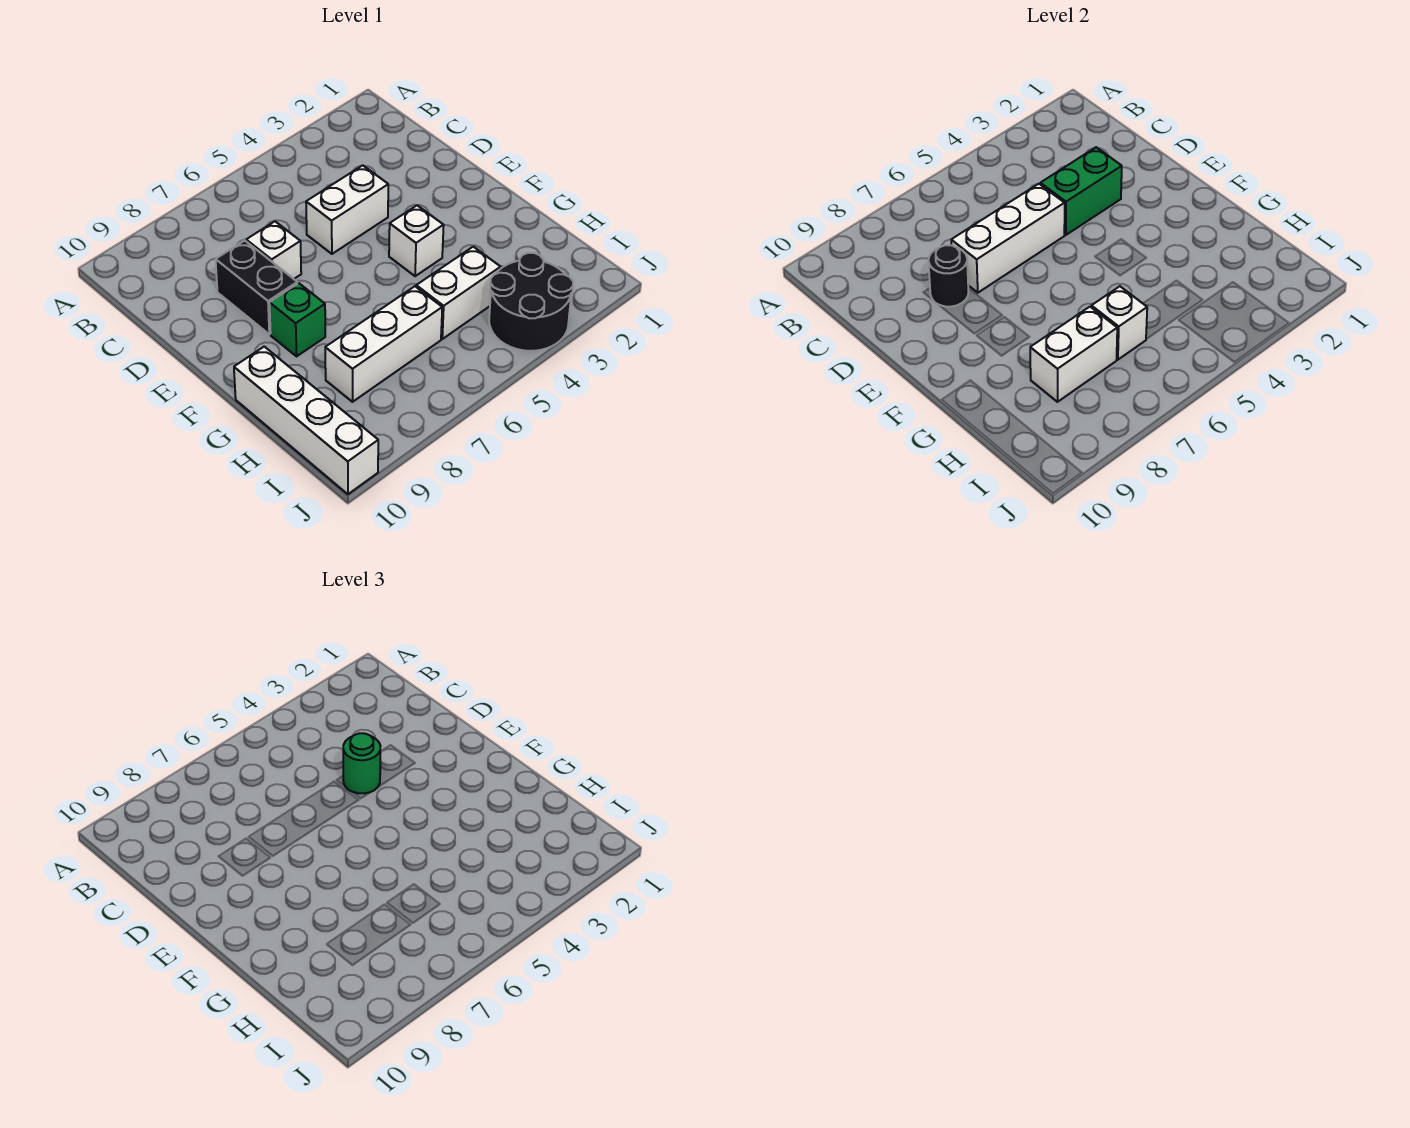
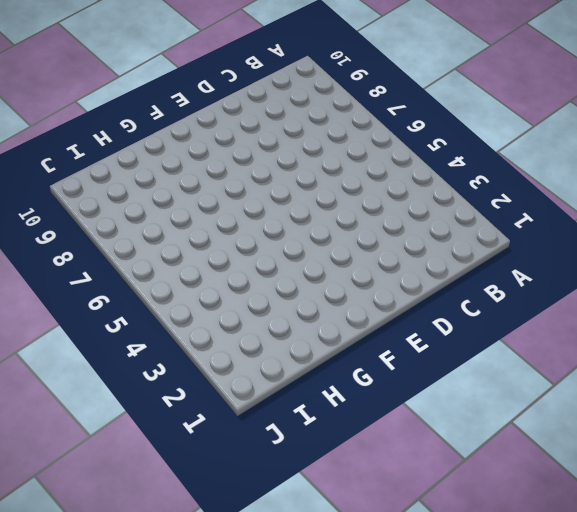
none -> white brick D4:D5 level 1
none -> white brick D7 level 1
none -> black brick D8:E8 level 1

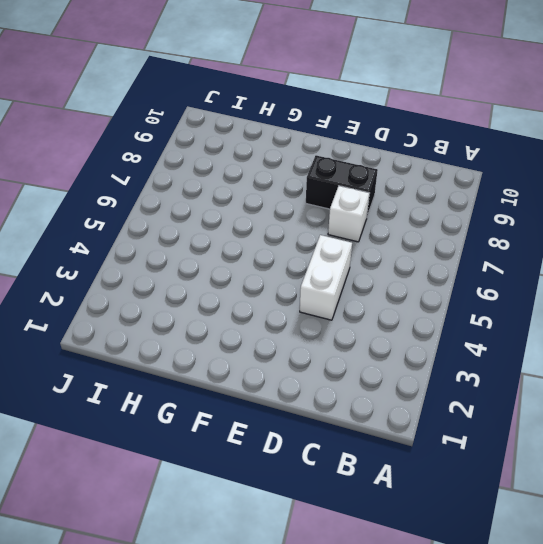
none -> white brick F4 level 1
none -> green brick F8 level 1
none -> white brick G10:J10 level 1

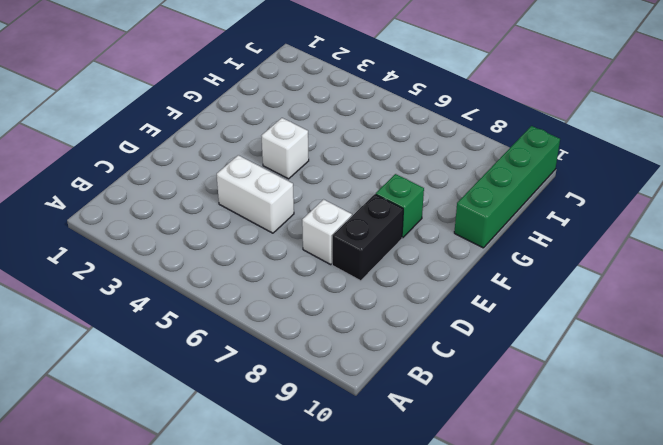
green brick G10:J10 level 1 -> white brick G10:J10 level 1
none -> white brick H4:H5 level 1
none -> white brick H6:H8 level 1
none -> black round brick I3:J4 level 1

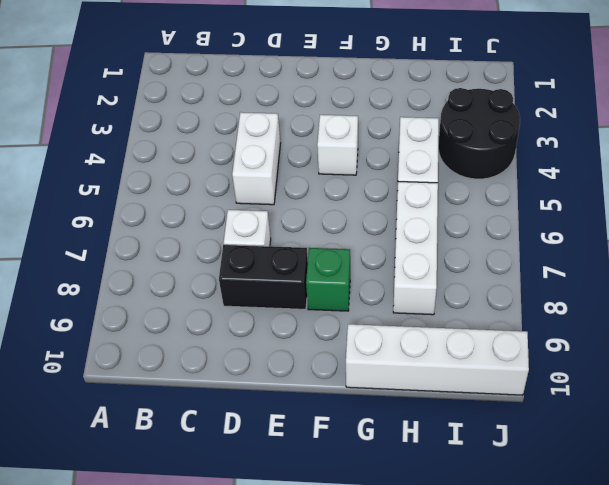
none -> green brick D3:D4 level 2
none -> white brick D5:D7 level 2
none -> black round brick D8 level 2

